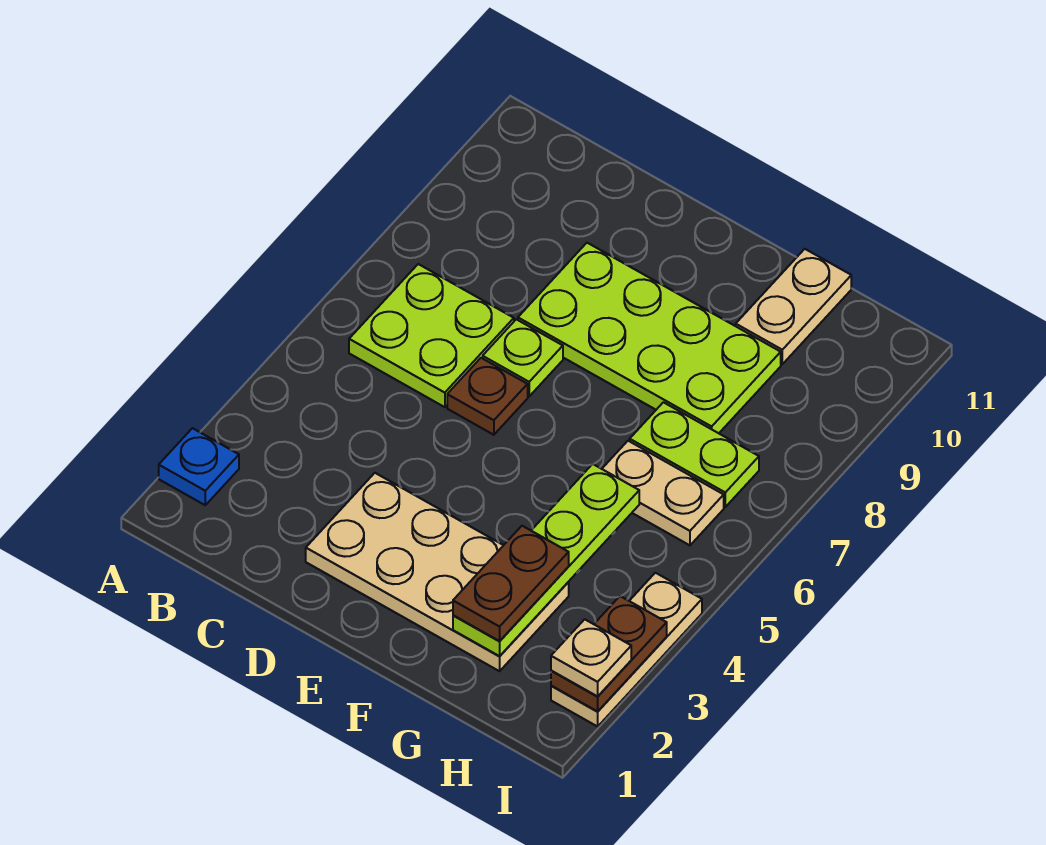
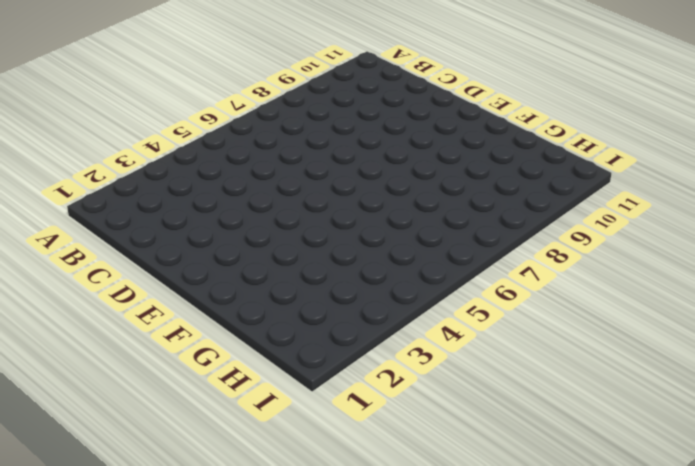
none -> blue plate A2 level 1
none -> lime plate B6:C7 level 1
none -> tan plate D2:G3 level 1

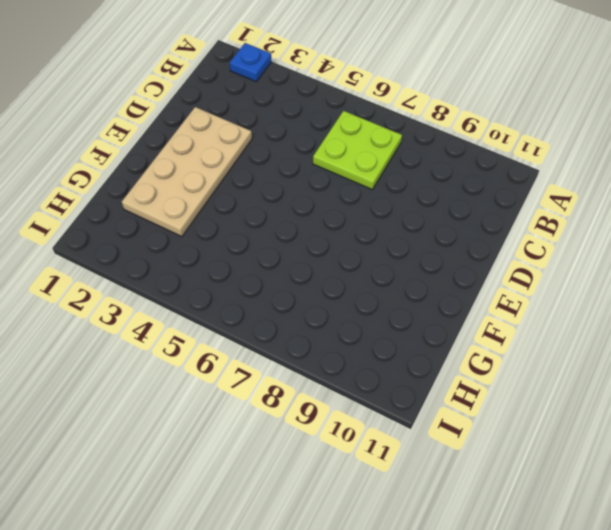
none -> brown plate D6 level 1
none -> lime plate D7 level 1
none -> lime plate D8:G9 level 1

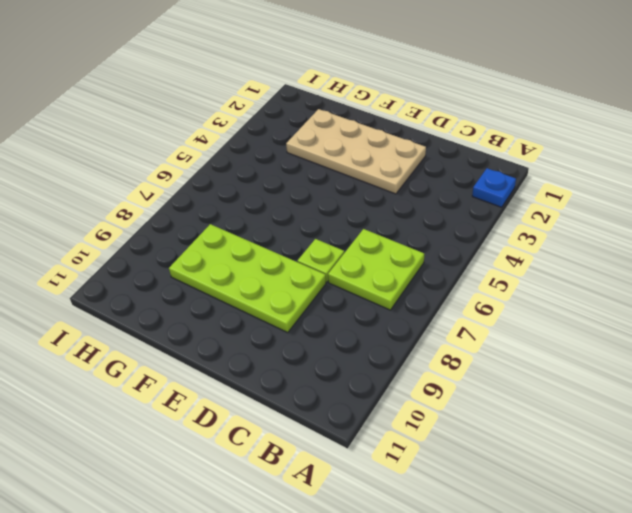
none -> brown plate D6 level 1
none -> tan plate G6:H6 level 1
none -> lime plate G7:H7 level 1

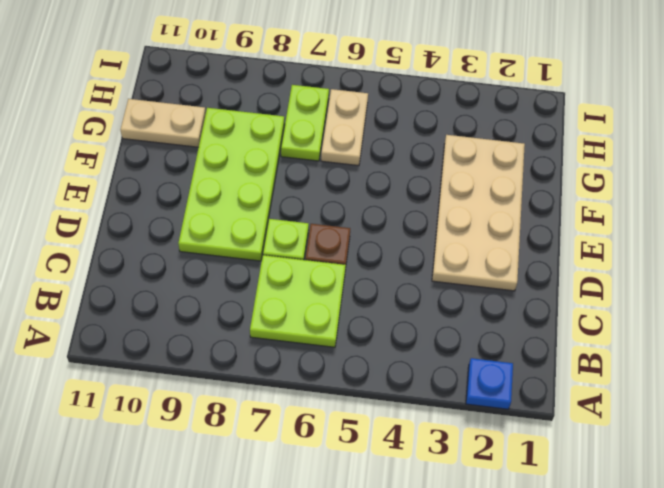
none -> tan plate I2:I4 level 1
none -> lime plate G2:G5 level 2
none -> brown plate I2:I3 level 2

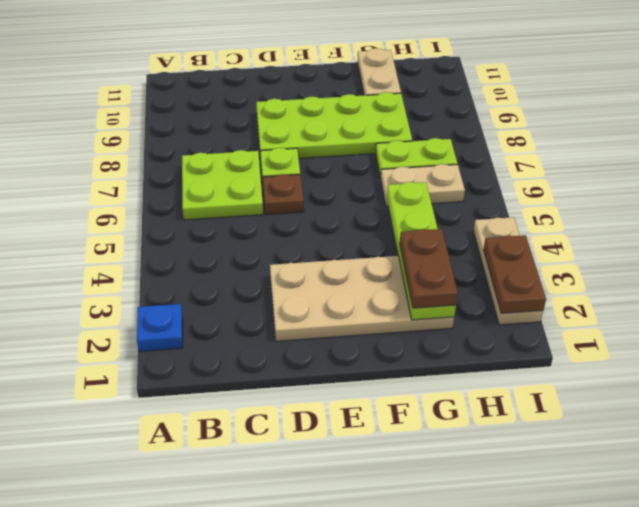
none -> tan plate I2 level 3

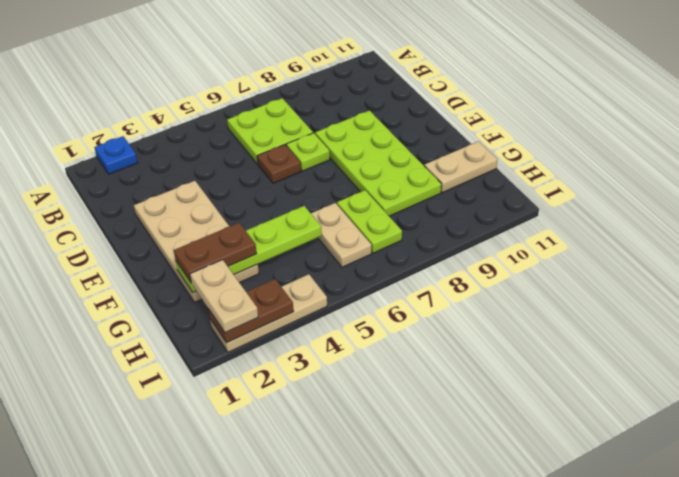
tan plate H2:I2 level 3 -> tan plate I2 level 3

